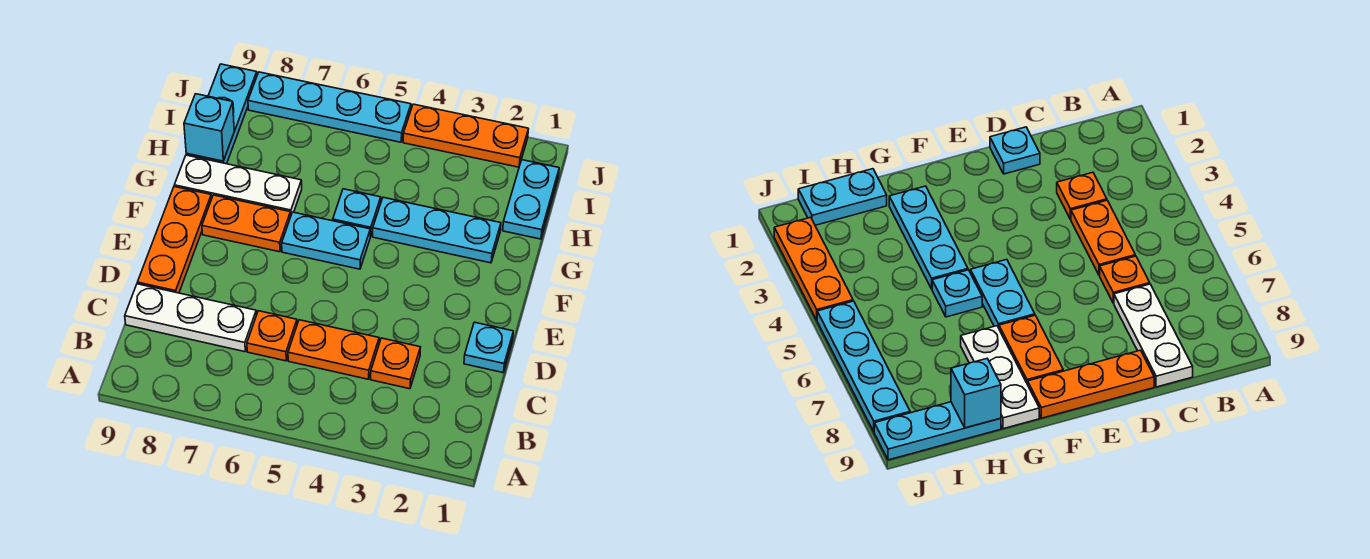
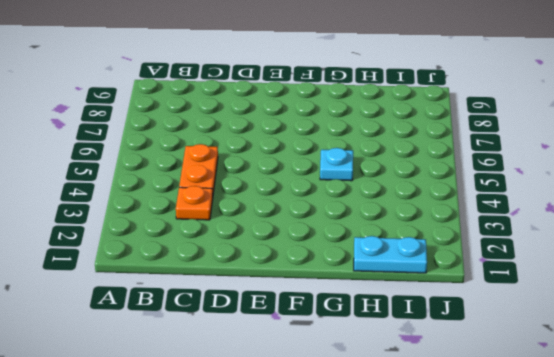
none -> orange plate C6 level 1
none -> white plate C7:C9 level 1
none -> cyan plate D1 level 1

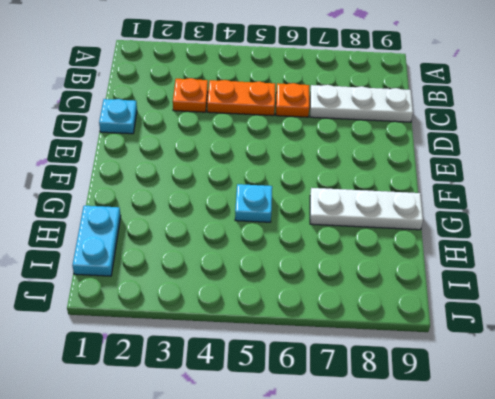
none -> orange plate D9:F9 level 1
none -> cyan plate F5:F6 level 1
none -> orange plate F7:F8 level 1

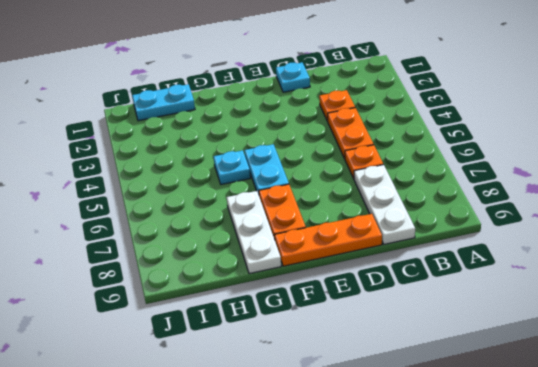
none -> cyan plate G2:G4 level 1
none -> cyan plate H9:J9 level 1
none -> orange plate J2:J4 level 1

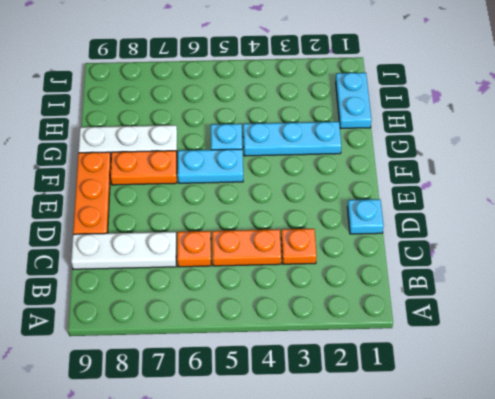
none -> cyan plate H9:J9 level 1
none -> orange plate J2:J4 level 1
none -> cyan plate J5:J8 level 1

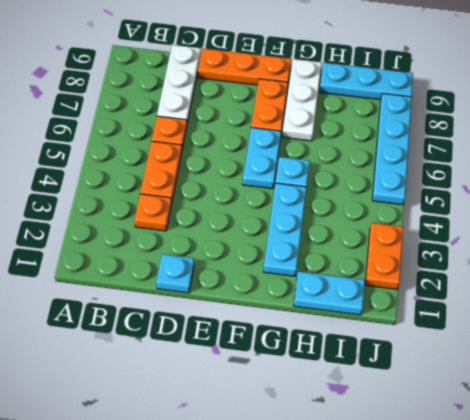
orange plate J2:J3 level 1 -> orange plate J2:J4 level 1
none -> cyan brick H9 level 2

